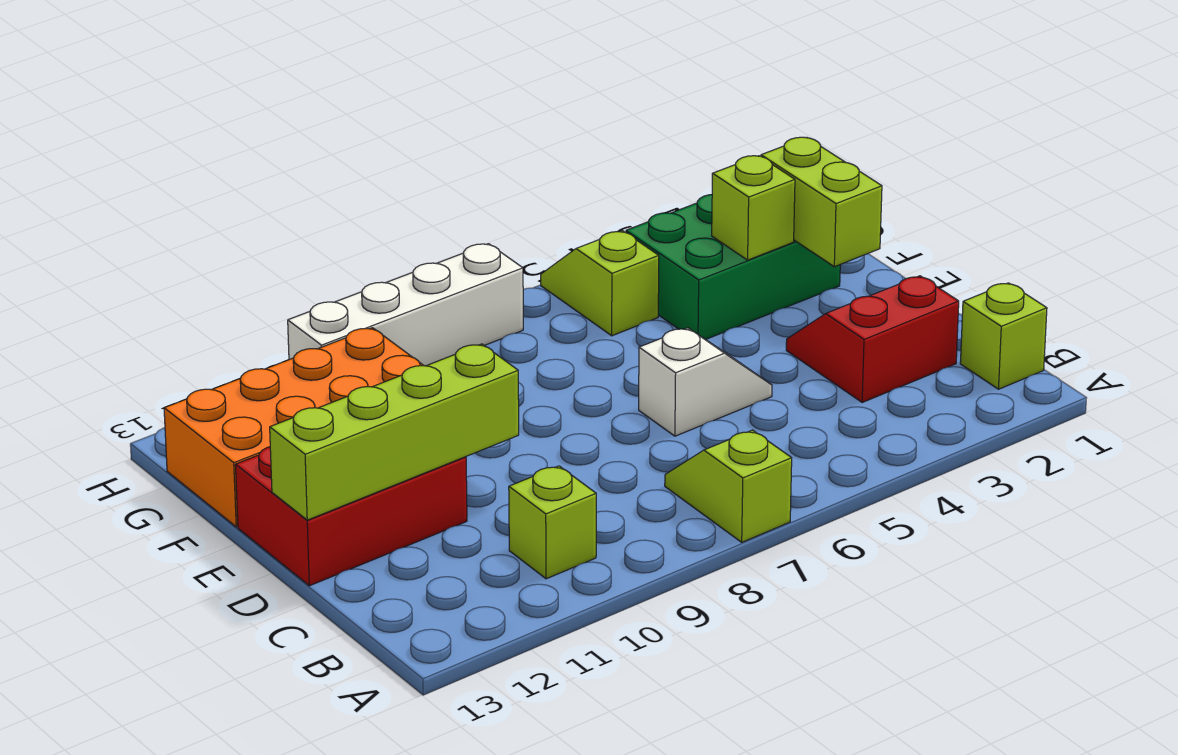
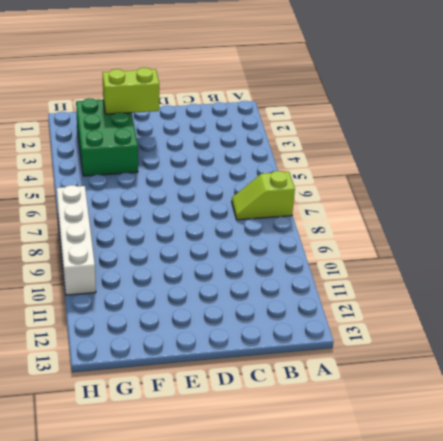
none -> lime brick B1 level 1
none -> lime brick B10 level 1
none -> red slope C2:D3 level 1 top C

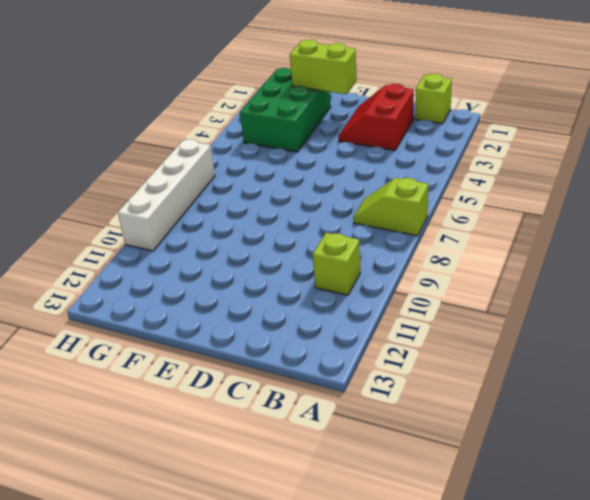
none -> white slope D5:D6 level 1 top 6
none -> red brick D11:E13 level 1
none -> orange brick F10:G13 level 1

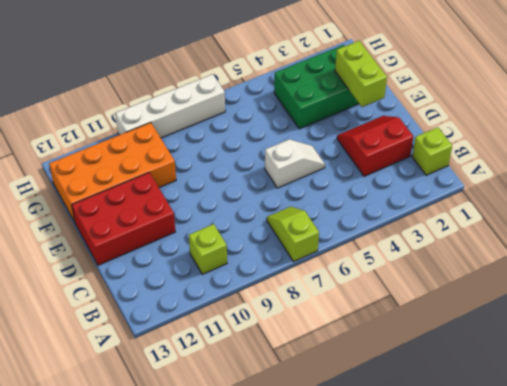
none -> lime slope G5:H5 level 1 top G
none -> lime brick D10:D13 level 2
none -> lime brick F3 level 2

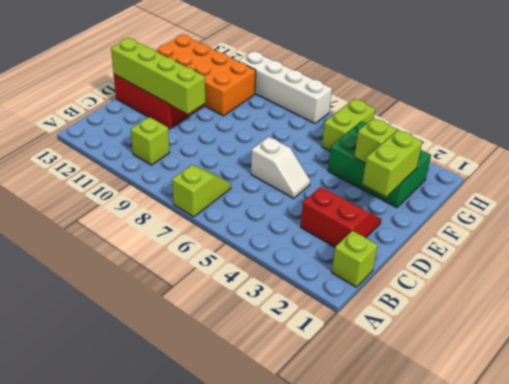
lime brick G5:H5 level 1 -> lime slope G5:H5 level 1 top G

